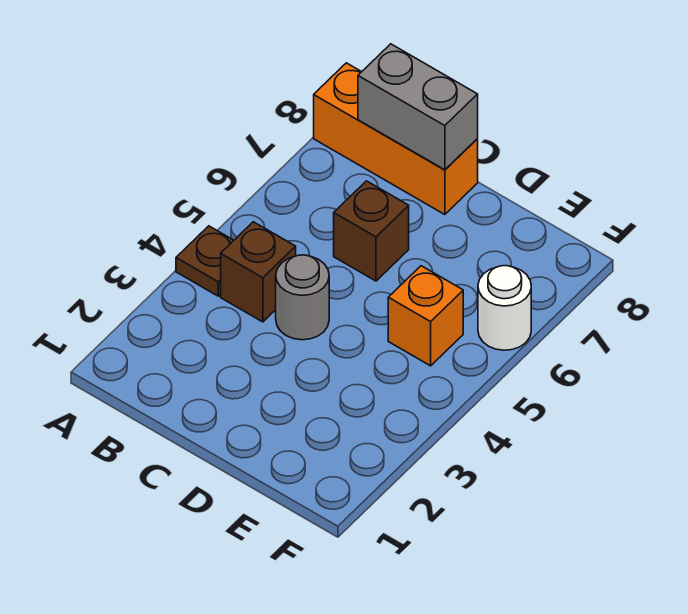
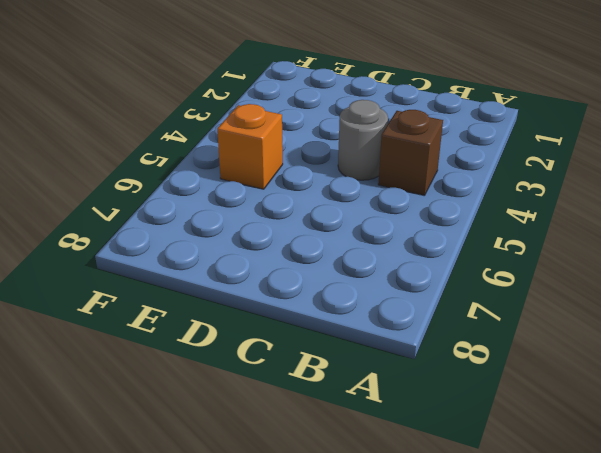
none -> brown plate A4 level 1
none -> orange brick A8:C8 level 1

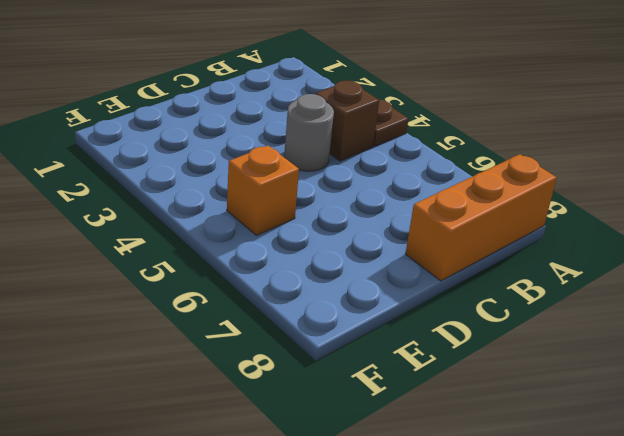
none -> brown brick C6 level 1
none -> white round brick F6 level 1

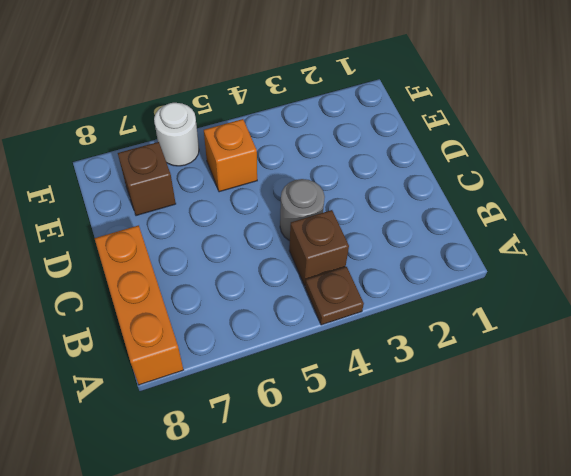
brown brick E7 level 1 -> brown brick C6 level 1
none -> grey brick B8:C8 level 2

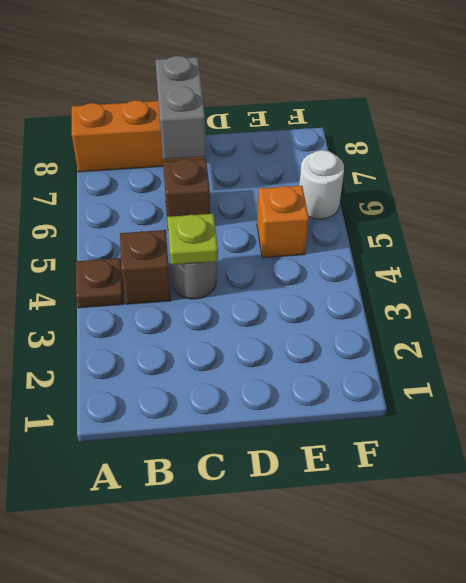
lime plate C4 level 2 -> none
grey brick C7:C8 level 2 -> grey brick B8:C8 level 2

